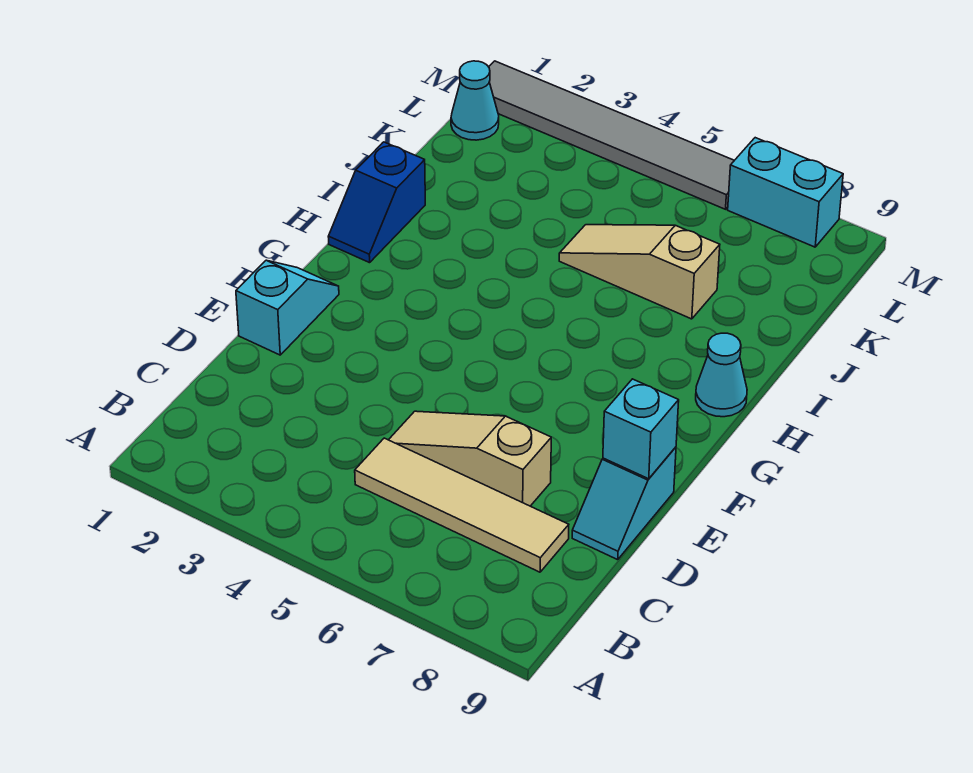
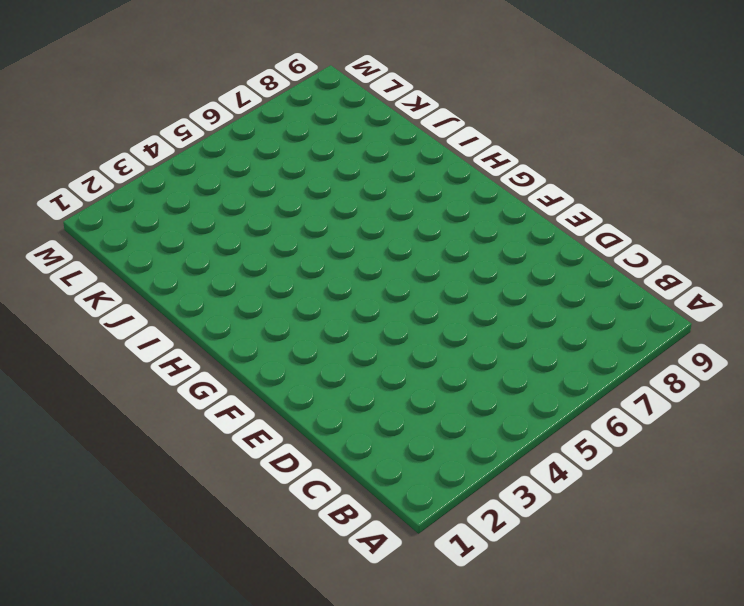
none -> tan tile C5:C8 level 1
none -> tan slope D5:D7 level 1 top 7

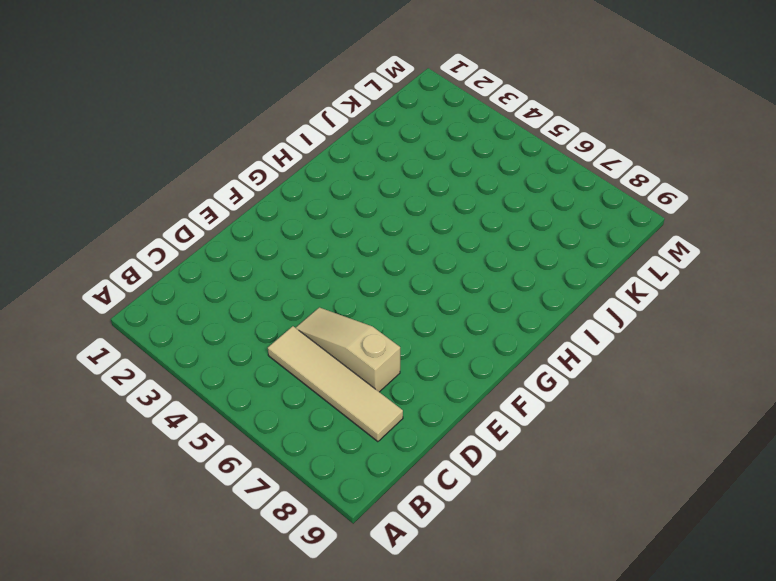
none -> cyan slope D9:E9 level 1 top E
none -> cyan slope E1:F1 level 1 top E

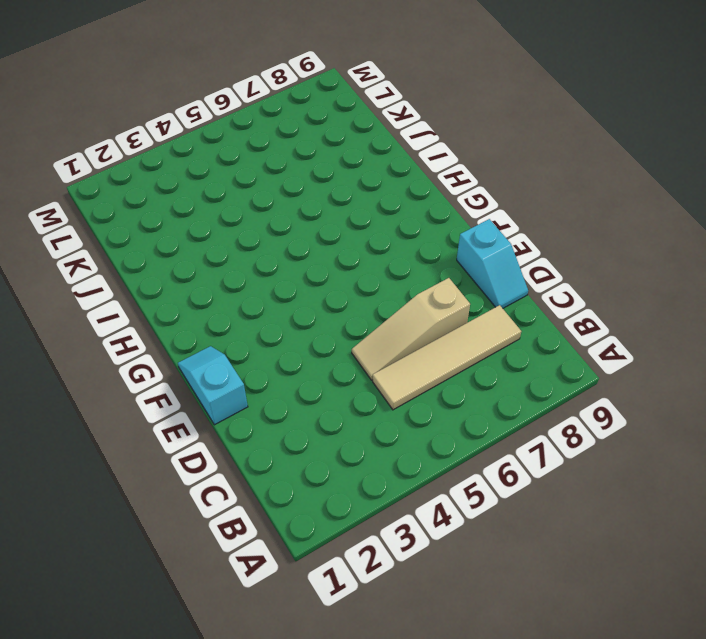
none -> blue slope H1:I1 level 1 top I
none -> cyan cone H9 level 1

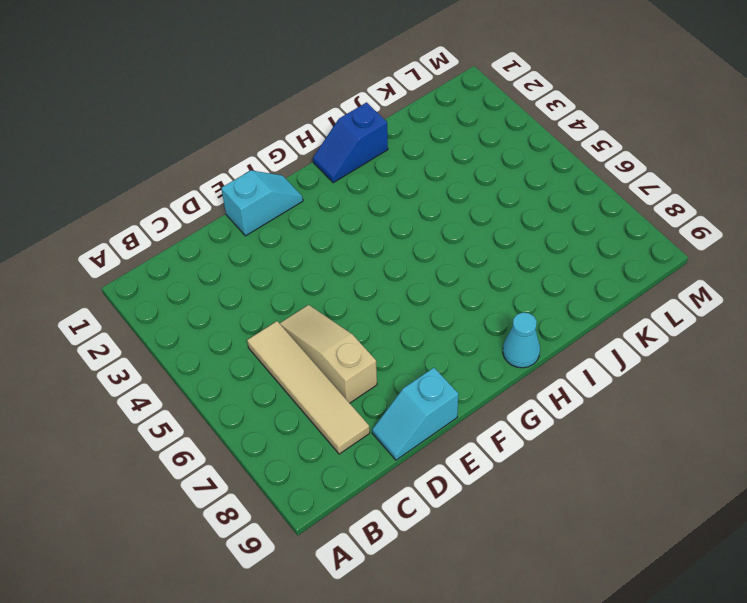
none -> tan slope J5:J7 level 1 top 7
none -> cyan cone L1 level 1

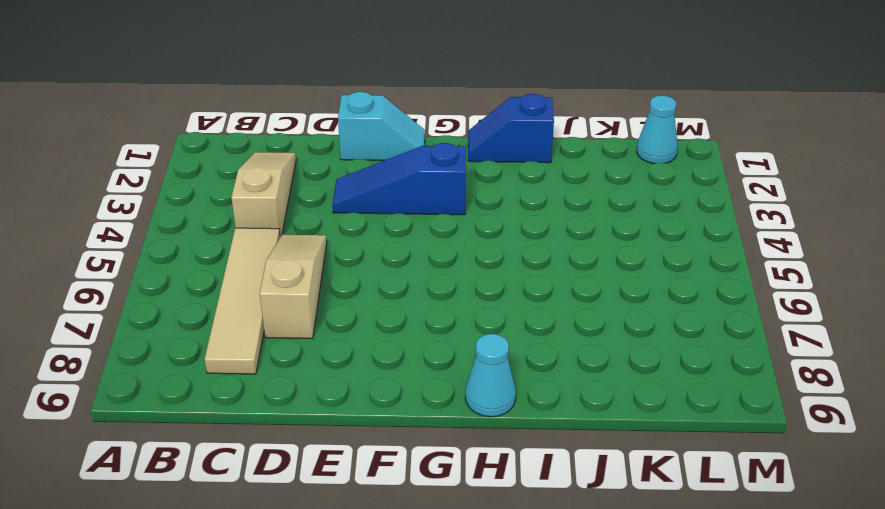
tan slope C2:C4 level 1 top 4 -> tan slope J5:J7 level 1 top 7
blue slope E3:G3 level 1 top G -> none
none -> cyan slope D9:E9 level 1 top E
none -> grey tile M1:M6 level 1

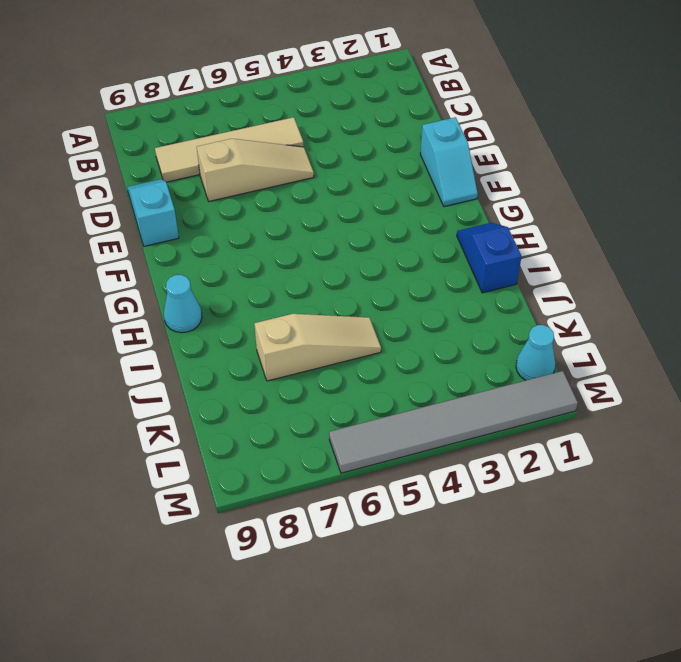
none -> cyan brick M7:M8 level 1
none -> cyan brick E9 level 2

